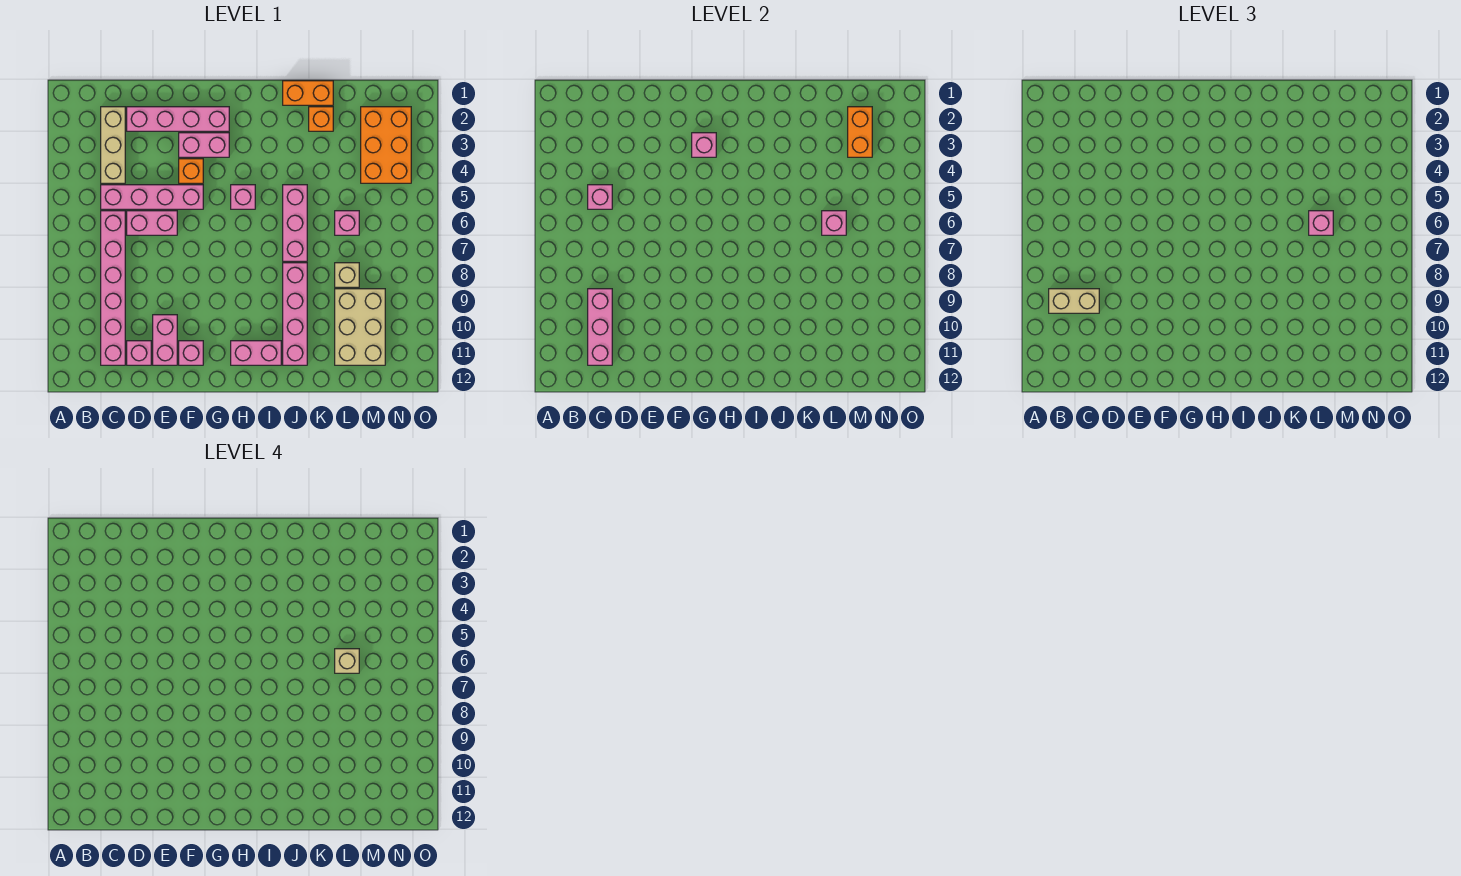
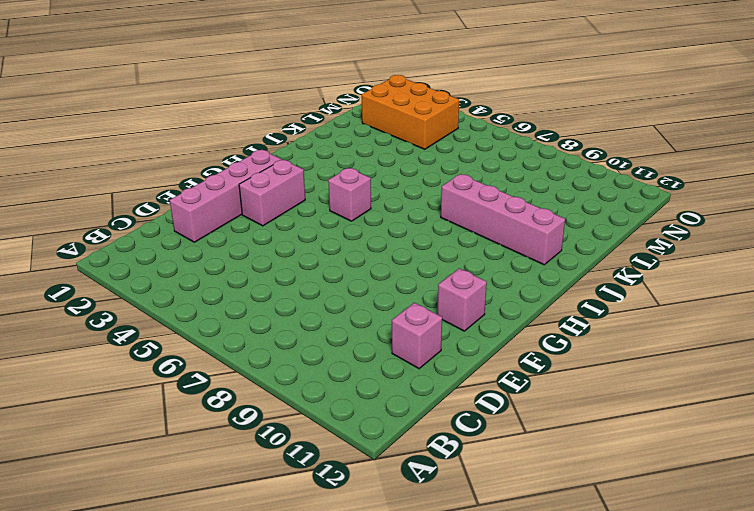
none -> tan brick C2:C4 level 1
none -> pink brick C5:F5 level 1
none -> pink brick C6:C11 level 1

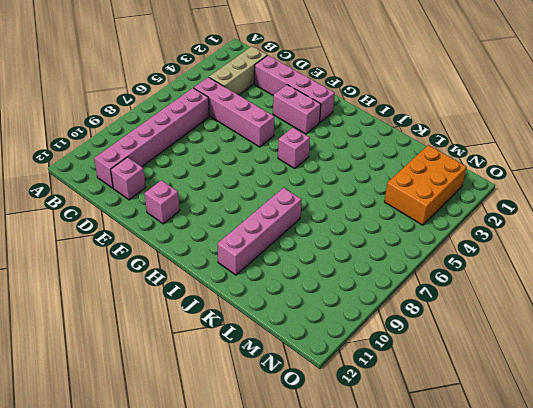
none -> pink brick D6:E6 level 1
none -> pink brick E10:E11 level 1
none -> orange brick F4 level 1

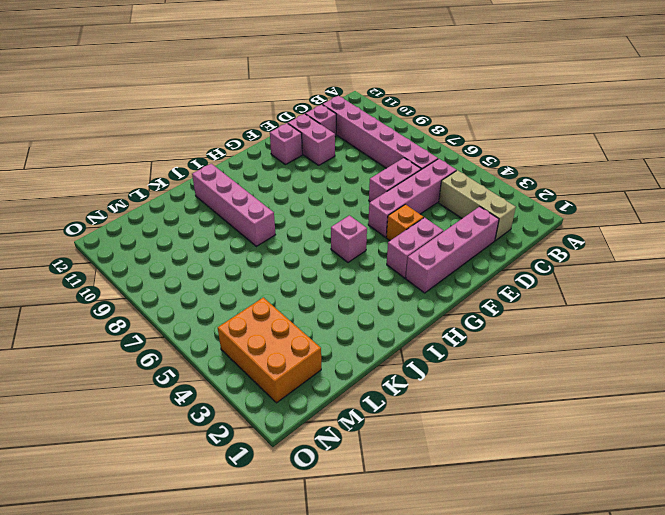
none -> pink brick H11:I11 level 1
none -> orange brick J1:K1 level 1
none -> pink brick J5:J7 level 1

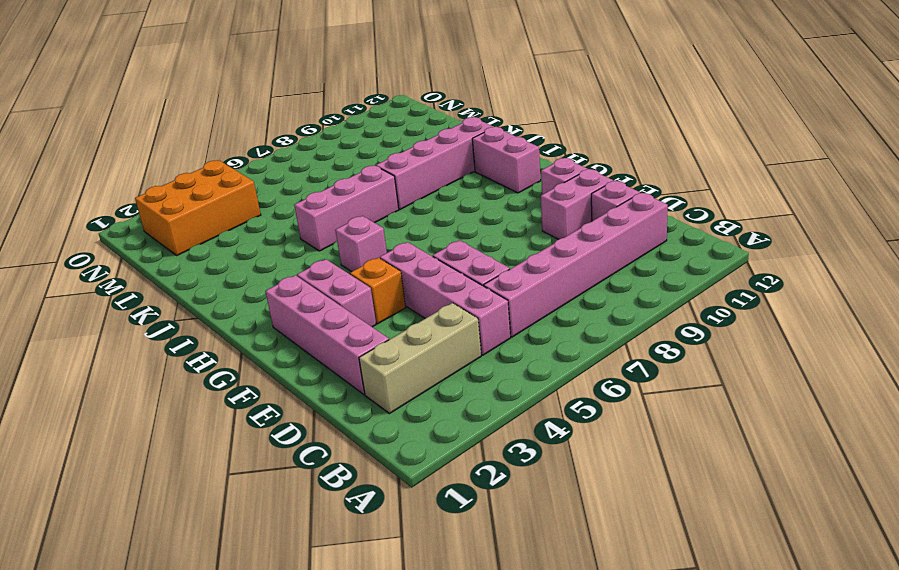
none -> orange brick J1:K1 level 1
none -> orange brick K2 level 1
none -> pink brick L6 level 1

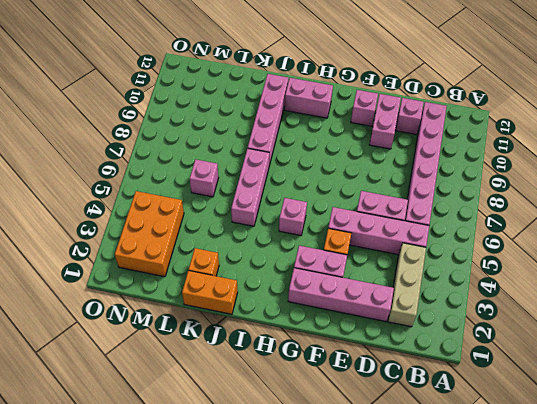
none -> tan brick L8 level 1
none -> tan brick L9:M11 level 1
none -> pink brick C5 level 2

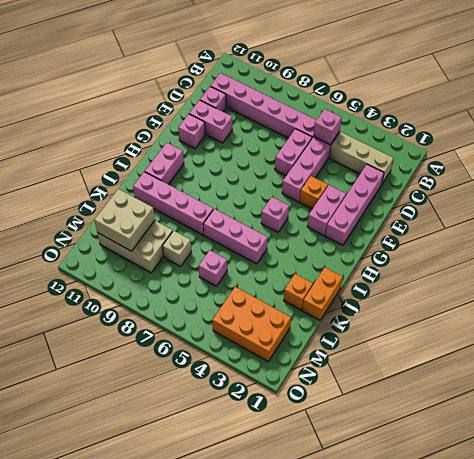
tan brick L10:M11 level 2 -> none
none -> pink brick C9:C11 level 2
none -> pink brick G3 level 2
none -> pink brick L6 level 2

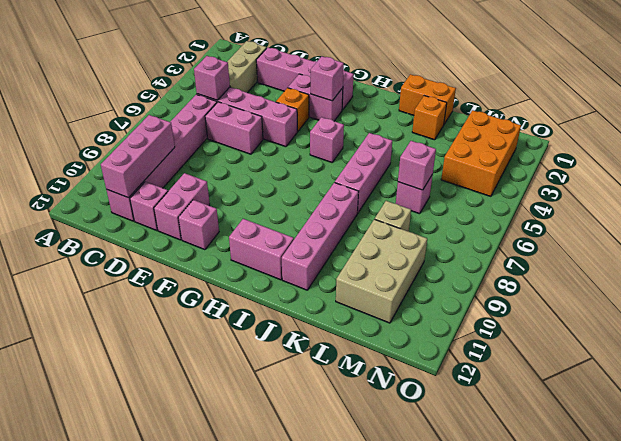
none -> orange brick M2:M3 level 2
none -> tan brick B9:C9 level 3
none -> pink brick L6 level 3

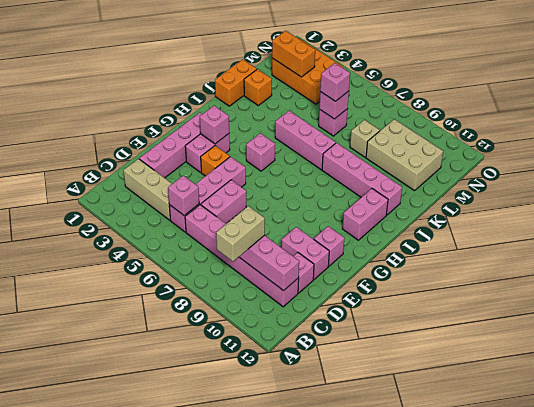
none -> tan brick L6 level 4

